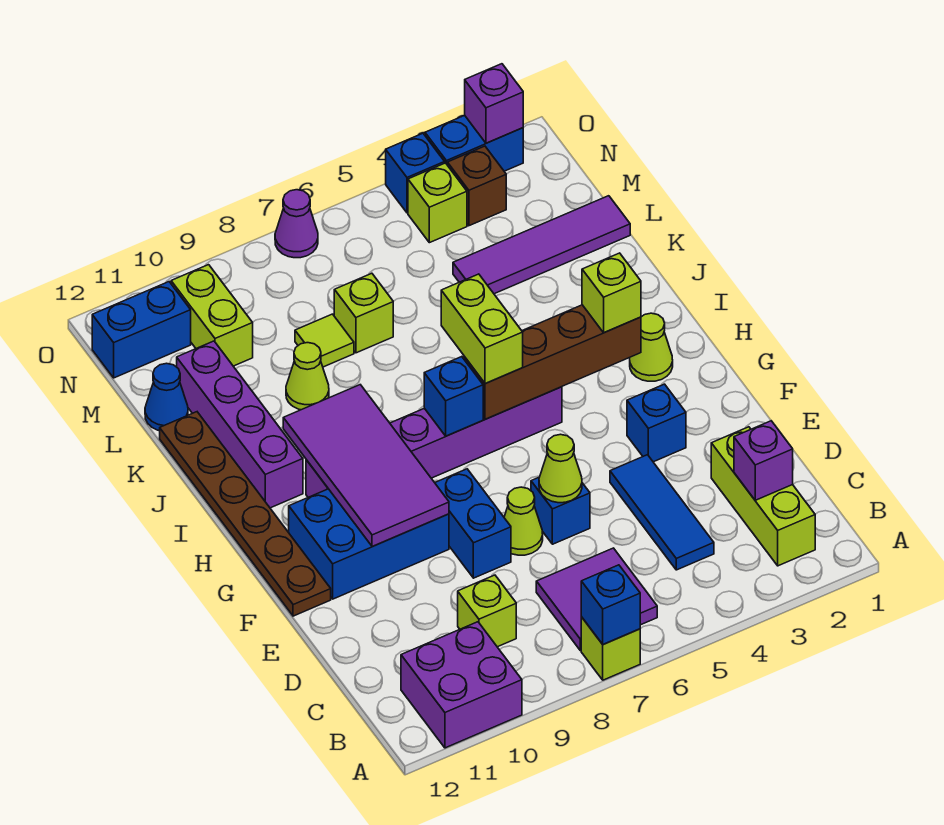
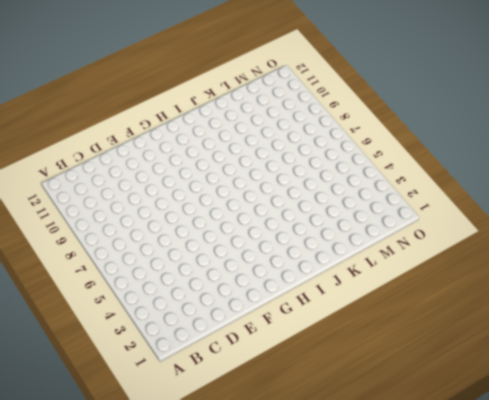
none -> lime brick A7 level 1
none -> purple brick A10:B11 level 1
none -> lime brick B2:D2 level 1
none -> purple tile B6:C7 level 1

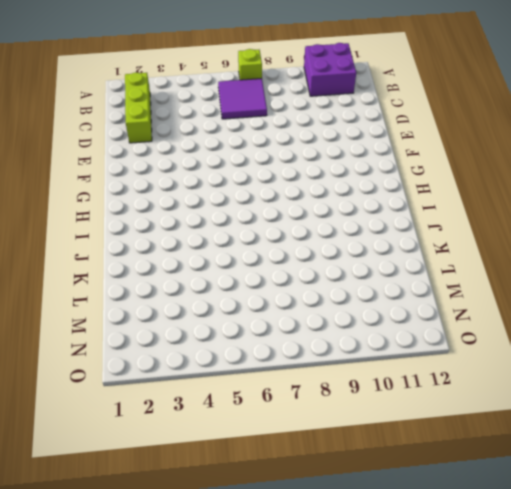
none -> blue tile C4:E4 level 1
none -> lime brick C9 level 1
none -> blue brick E6 level 1
none -> lime cone E7 level 1

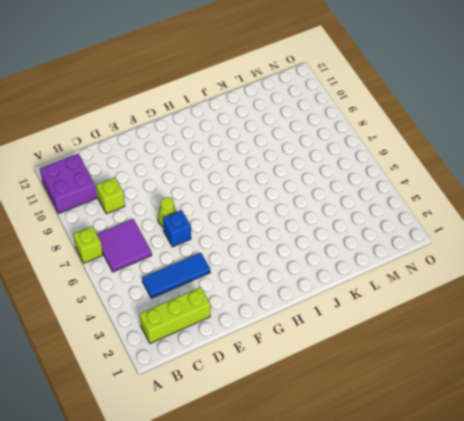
none -> blue brick E8:F8 level 1
none -> blue brick F3 level 1
none -> blue brick F9:G11 level 1
none -> brown plate F12:K12 level 1

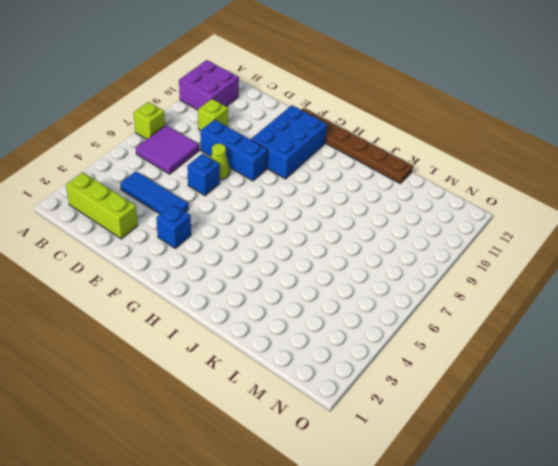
blue brick D8:F8 level 1 -> blue brick E8:F8 level 1
none -> lime cone H2 level 1
none -> purple brick H5:H10 level 1
none -> purple brick I11:L11 level 1
none -> lime cone K9 level 1

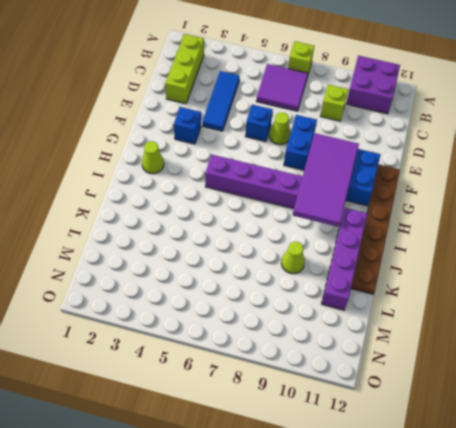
none -> purple tile L1:L4 level 1
none -> lime brick L7 level 1
none -> lime tile L8 level 1
none -> blue cone L12 level 1

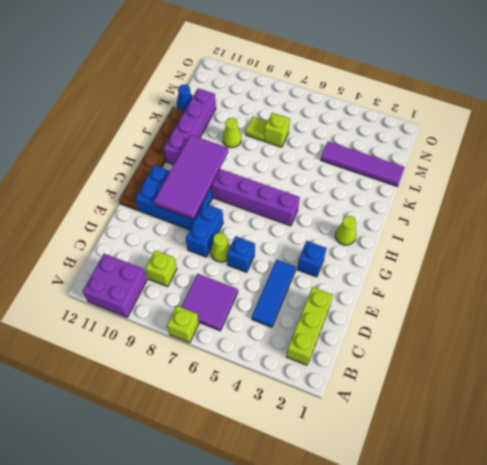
none -> lime brick M10:N10 level 1
none -> brown brick N3 level 1
none -> lime brick N4 level 1
none -> blue brick N11:N12 level 1

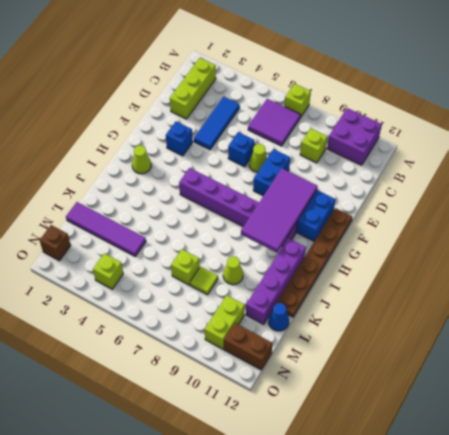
brown brick N1 level 1 -> brown brick N3 level 1
brown brick N11:N12 level 1 -> blue brick N11:N12 level 1
none -> blue brick O2:O3 level 1
none -> blue brick O4 level 1
none -> purple cone O7 level 1
none -> blue brick A7 level 2

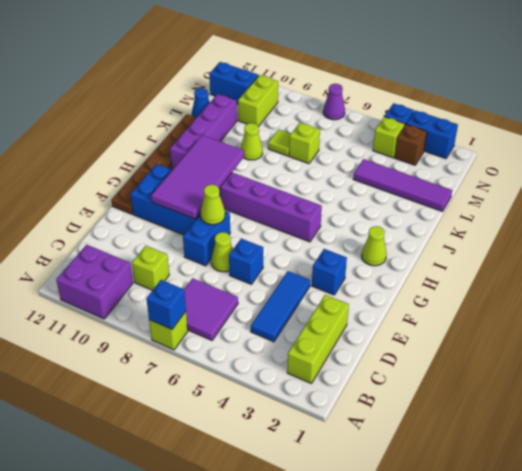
lime cone F8 level 2 -> lime cone E6 level 2
none -> purple brick C2 level 2
none -> brown brick H3:H6 level 2
none -> blue brick H7 level 2
none -> purple brick O2 level 2

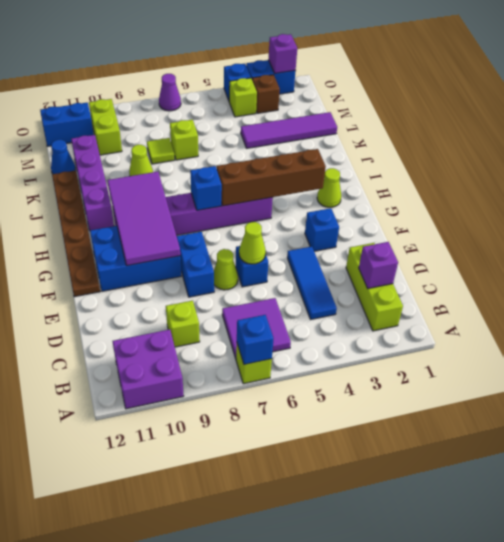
none -> lime brick H3 level 3
none -> lime brick H6:I6 level 3

